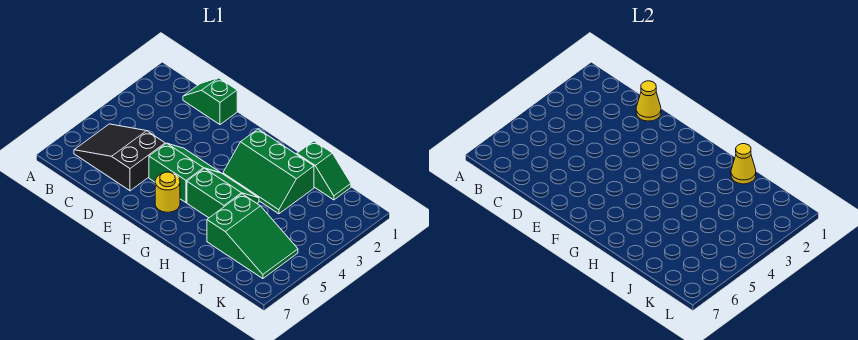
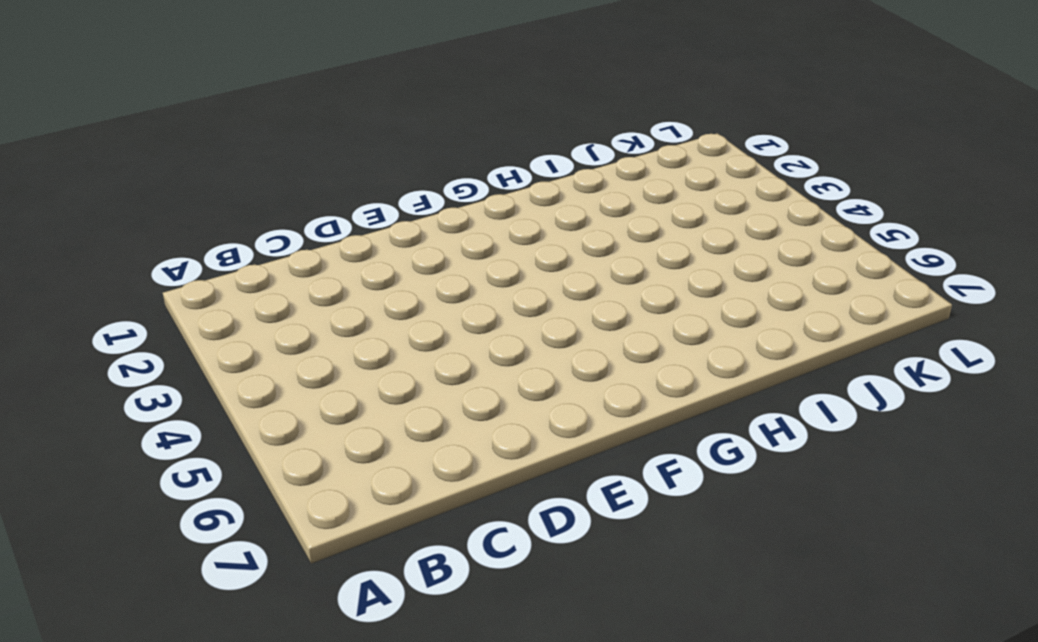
none -> black slope B5:D6 level 1 top D
none -> green slope C1:D1 level 1 top D

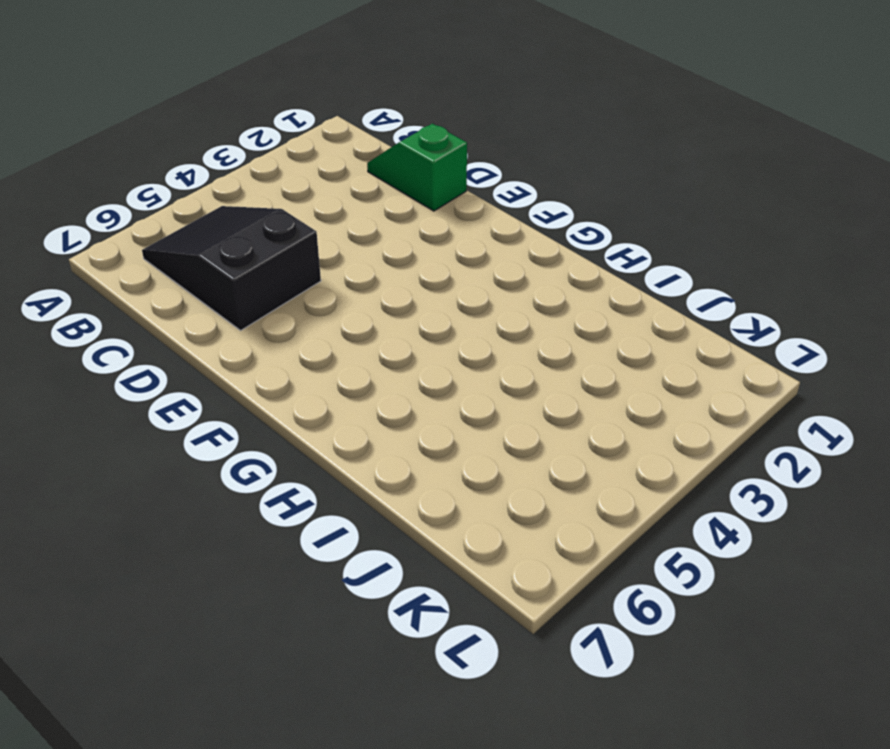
none -> green slope E4:F5 level 1 top 5
none -> yellow round brick F6 level 1

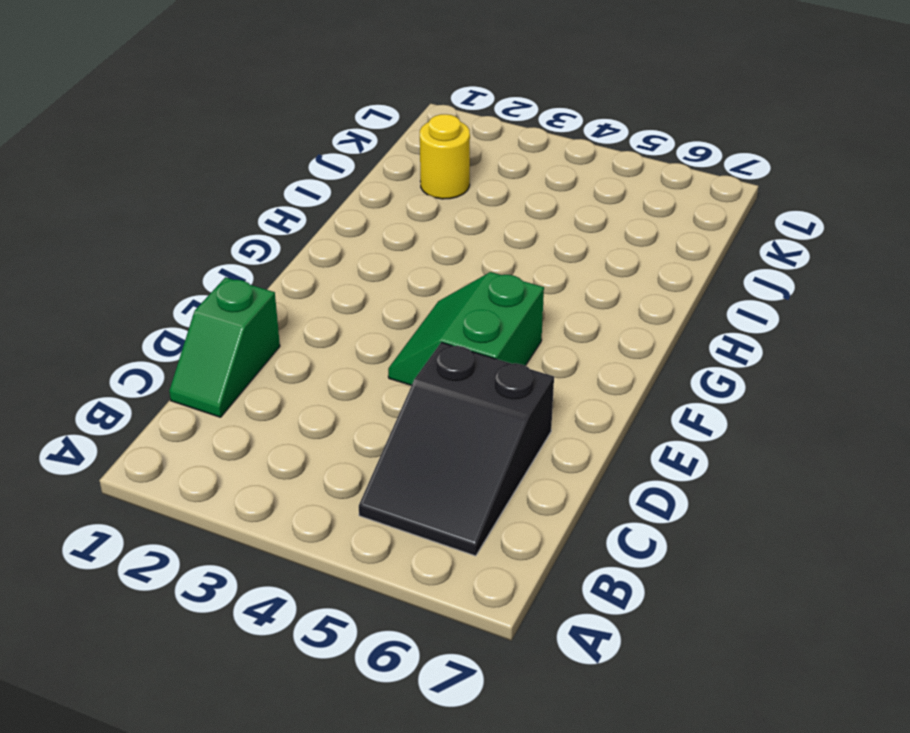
yellow round brick J2 level 1 -> yellow round brick F6 level 1
none -> green slope G2:I3 level 1 top 2
none -> green slope G4:H5 level 1 top 5

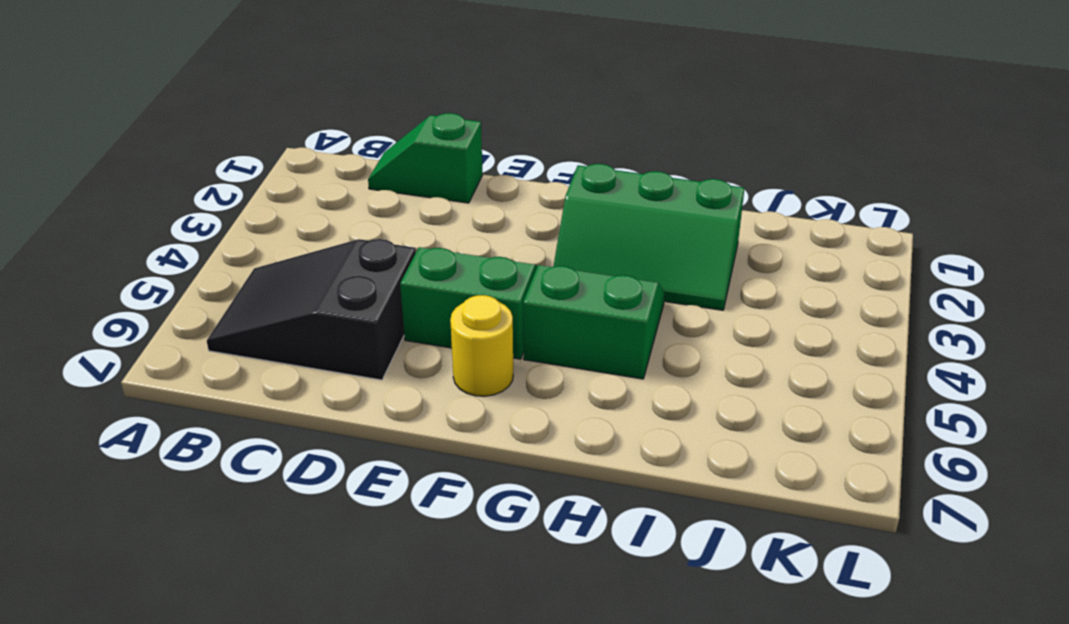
none -> green slope I1:J1 level 1 top I
none -> green slope I5:K6 level 1 top I

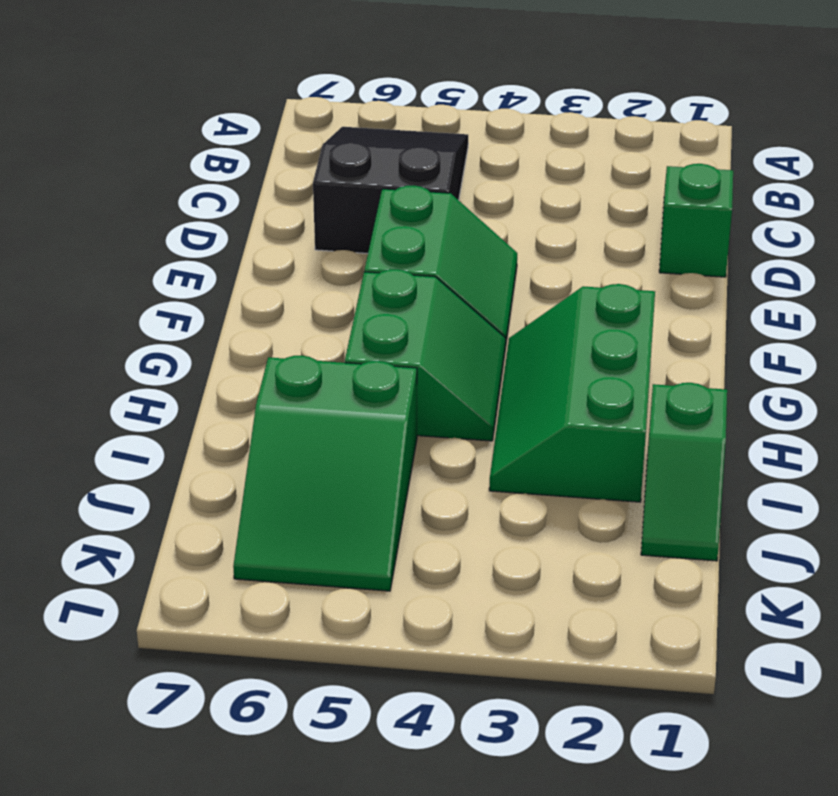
none -> yellow round brick F6 level 1
none -> yellow cone D1 level 2

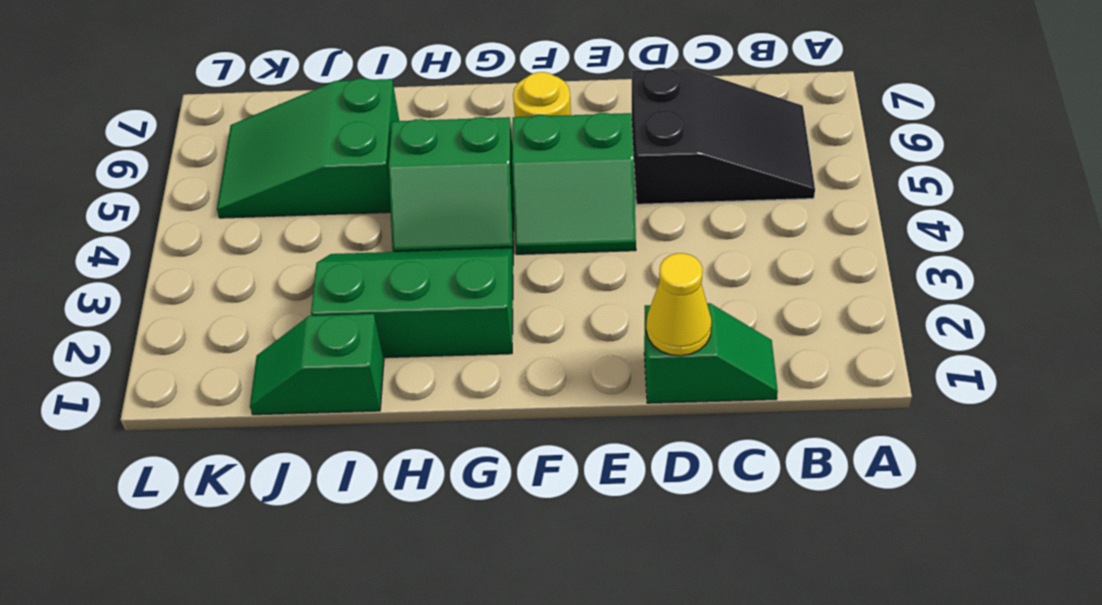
none -> yellow cone I1 level 2

